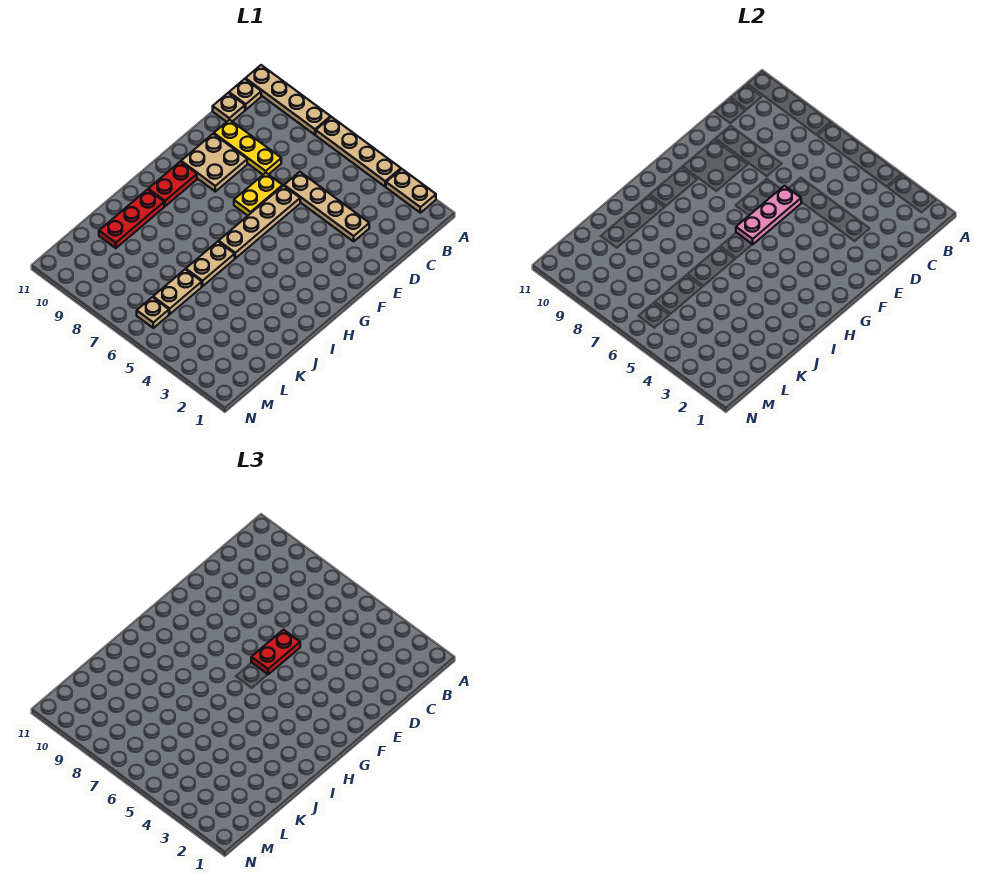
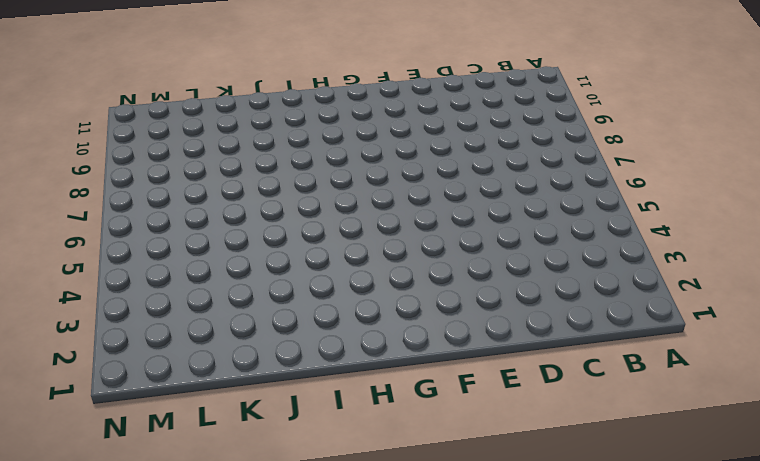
none -> tan plate A2:A3 level 1
none -> tan plate A4:A7 level 1
none -> tan plate A8:A11 level 1

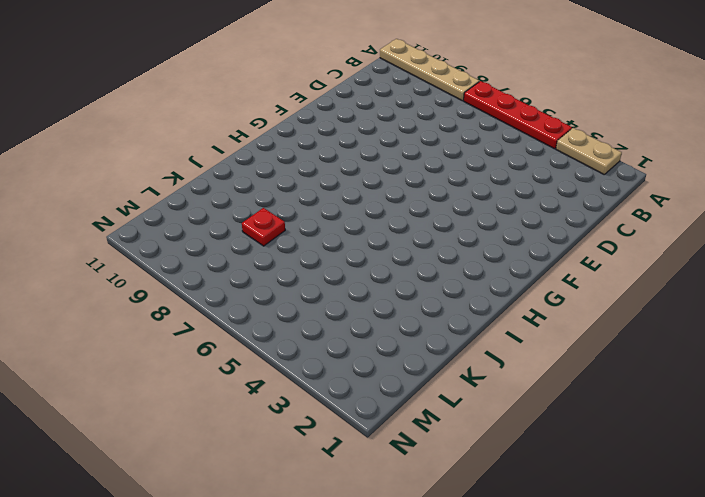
red plate A4:A7 level 1 -> tan plate A4:A7 level 1
red plate K8 level 1 -> none
none -> tan plate B11 level 1
none -> tan plate C11 level 1
none -> tan plate D3:D6 level 1

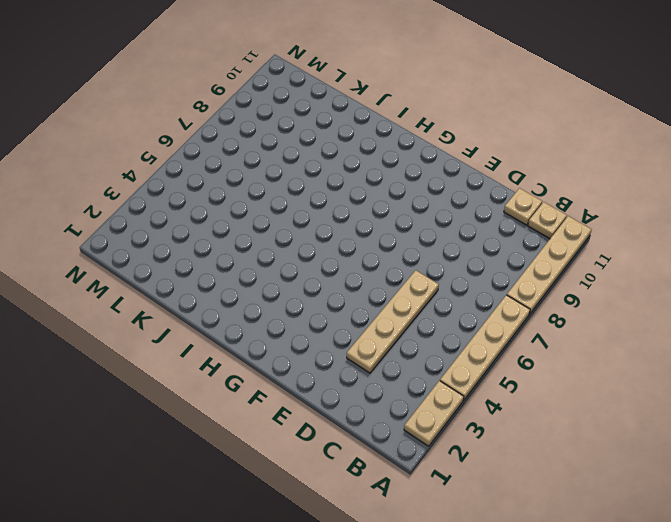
none -> yellow plate D8:D10 level 1
none -> tan plate E6:H6 level 1
none -> yellow plate E7:F7 level 1

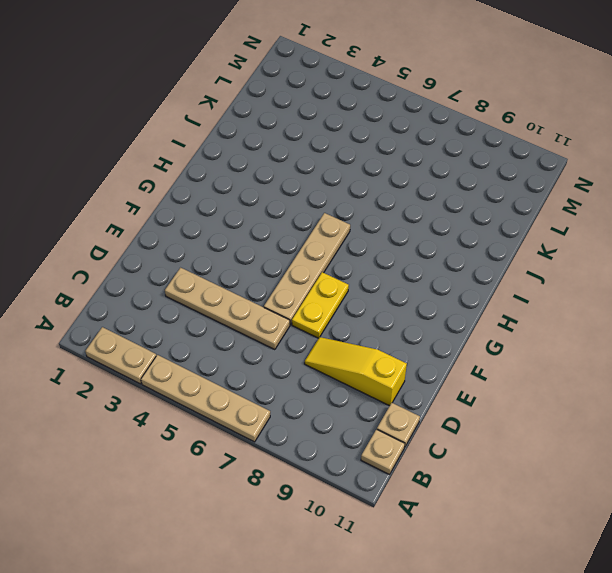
yellow slope D8:D10 level 1 top 10 -> yellow plate D8:D10 level 1
none -> tan plate A8:A11 level 1
none -> tan plate E9:F10 level 1
none -> red plate G10:H10 level 1

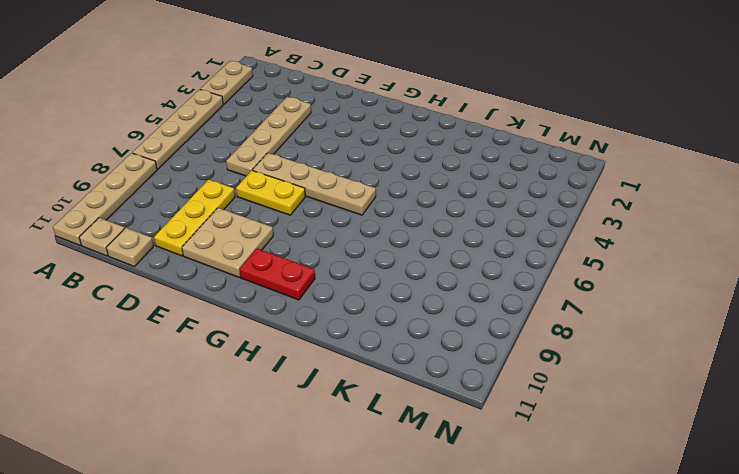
none -> tan plate I6:J6 level 1
none -> red plate I10:K10 level 1
none -> tan plate K6:L6 level 1

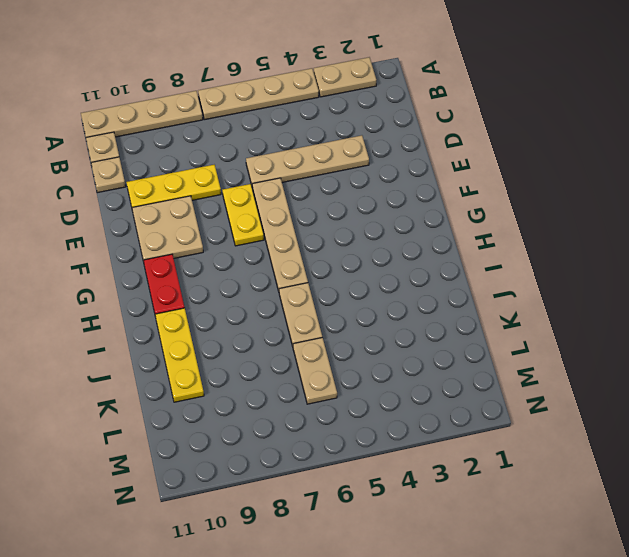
yellow plate I10:K10 level 1 -> red plate I10:K10 level 1
none -> tan plate M6 level 1
none -> pink plate E6:G6 level 2
none -> red plate E6:F6 level 3

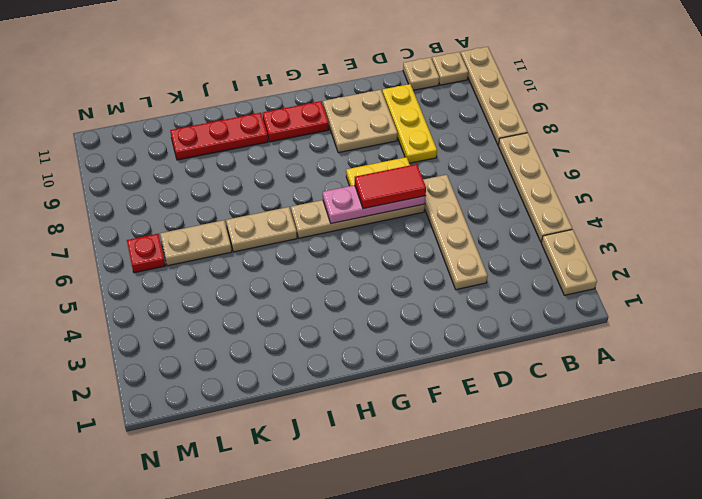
red tile E6:F6 level 3 -> red plate E6:F6 level 3
red plate M6 level 1 -> tan plate M6 level 1

